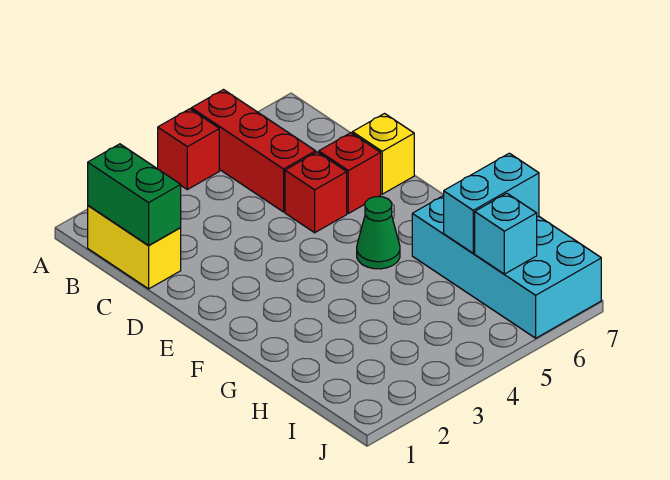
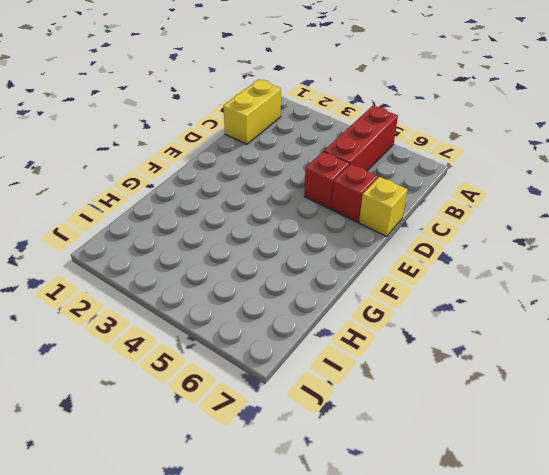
none -> red brick A4 level 1
none -> green cone F5 level 1

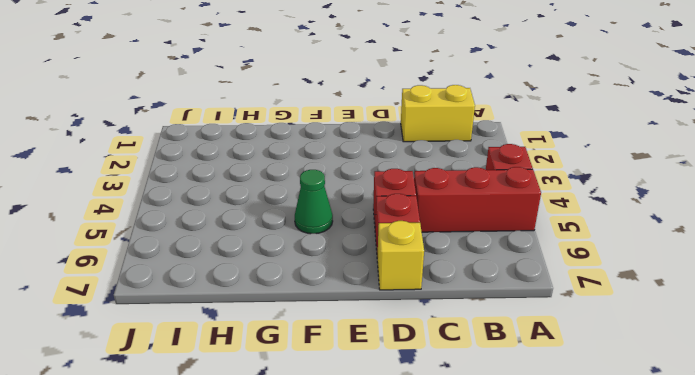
none -> cyan brick G6:J7 level 1
none -> green brick B1:C1 level 2

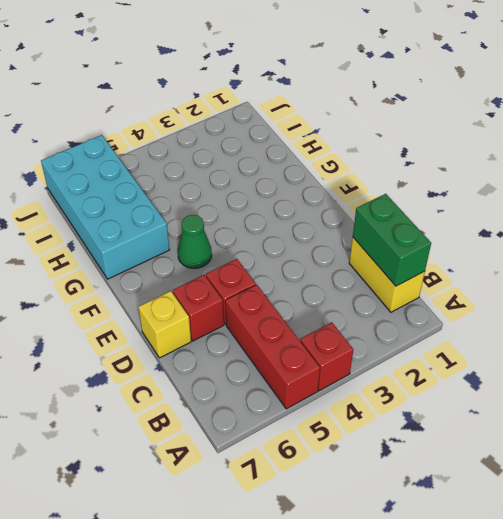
none -> cyan brick H6:H7 level 2
none -> cyan brick I6 level 2

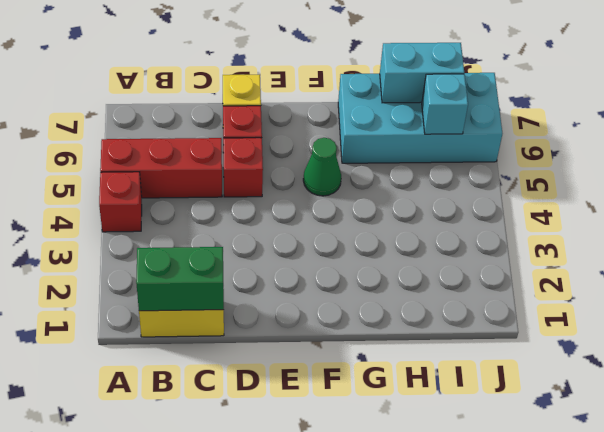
cyan brick H7:I7 level 2 -> cyan brick H6:H7 level 2

